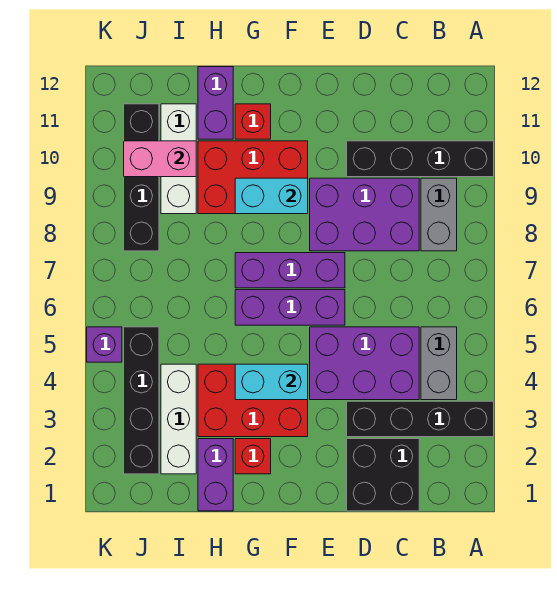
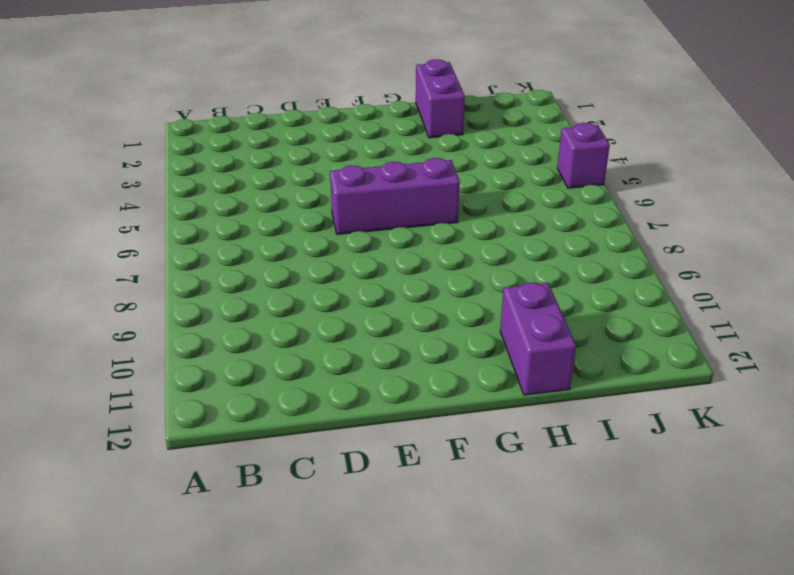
none -> black brick A3:D3 level 1
none -> black brick A10:D10 level 1
none -> grey brick B4:B5 level 1

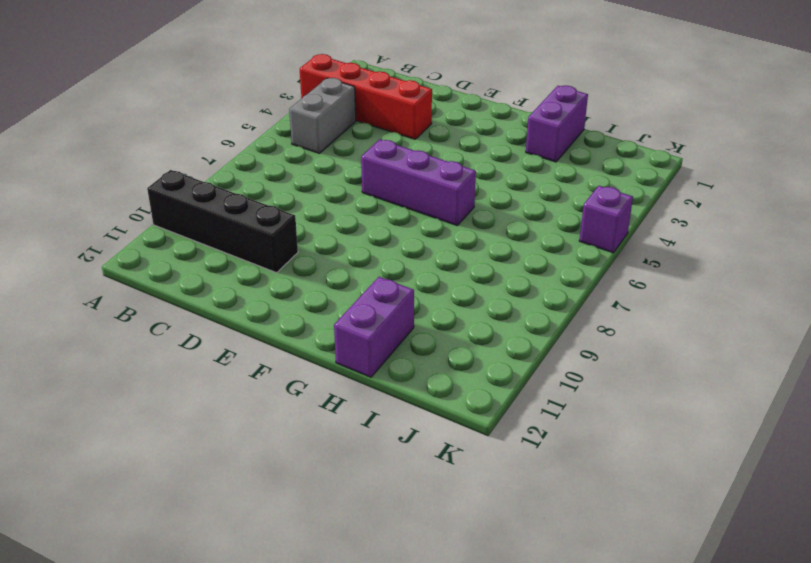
red brick A3:D3 level 1 -> black brick A3:D3 level 1
none -> grey brick B8:B9 level 1
none -> black brick C1:D2 level 1
none -> purple brick C4:E5 level 1

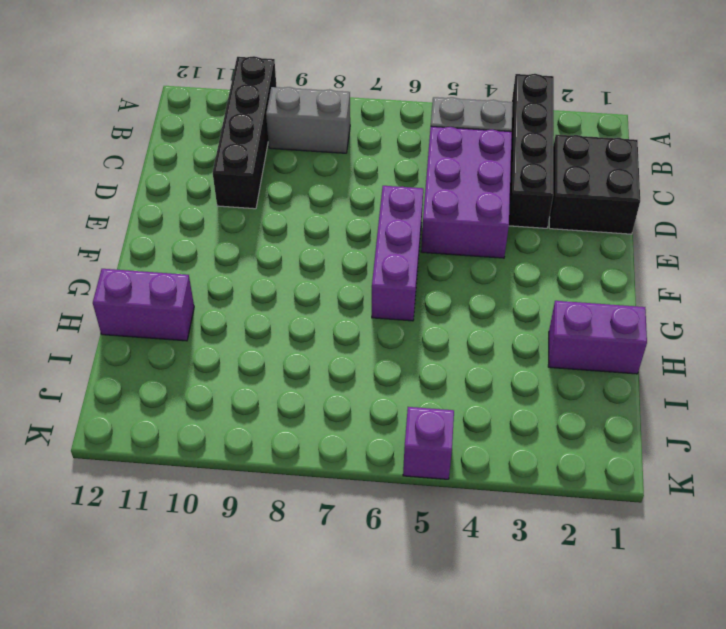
none -> purple brick C8:E9 level 1
none -> purple brick E7:G7 level 1
none -> red brick F3:H4 level 1

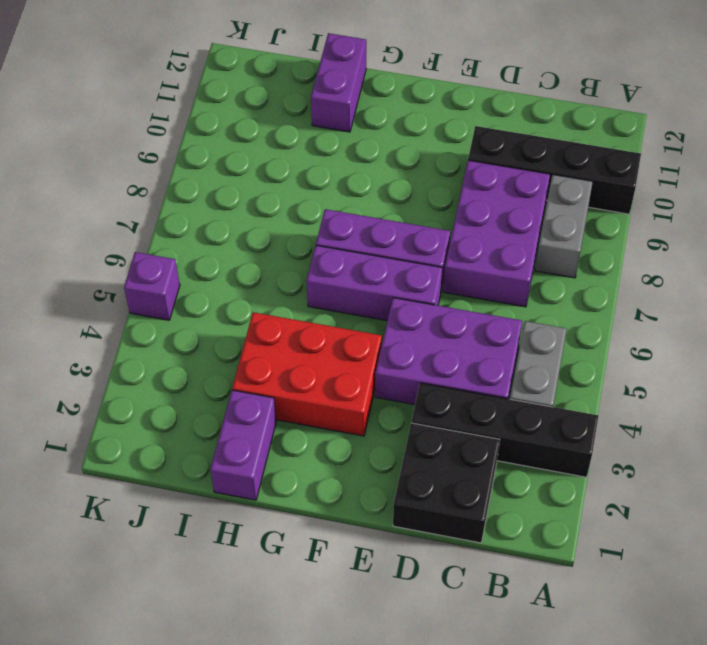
purple brick C7:D9 level 1 -> purple brick C8:E9 level 1
none -> red brick F9:H10 level 1
none -> red brick G2 level 1
none -> red brick G11 level 1

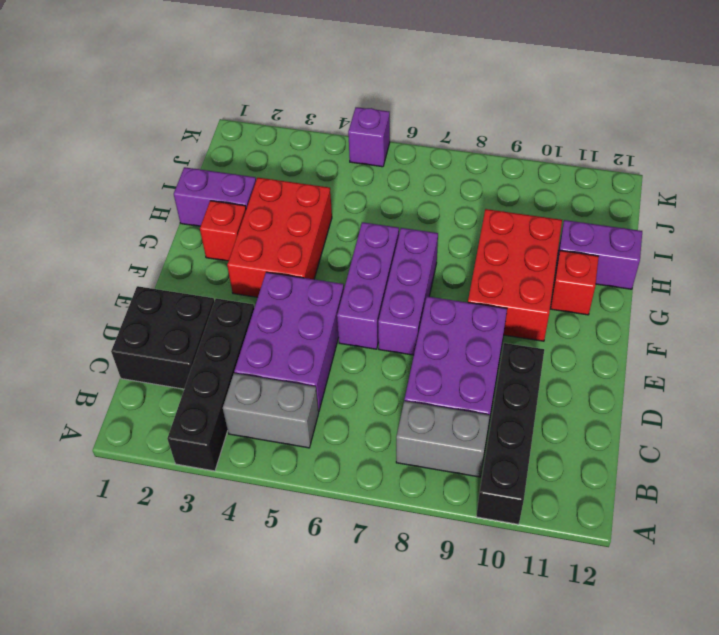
none -> white brick I2:I4 level 1
none -> white brick I9:I11 level 1
none -> black brick J2:J5 level 1

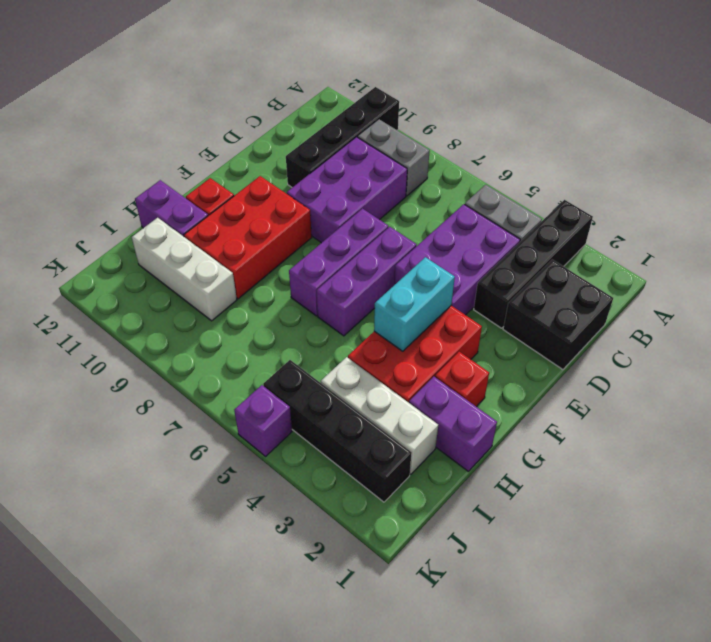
none -> black brick J8:J11 level 1
none -> cyan brick F9:G9 level 2
none -> pink brick I10:J10 level 2

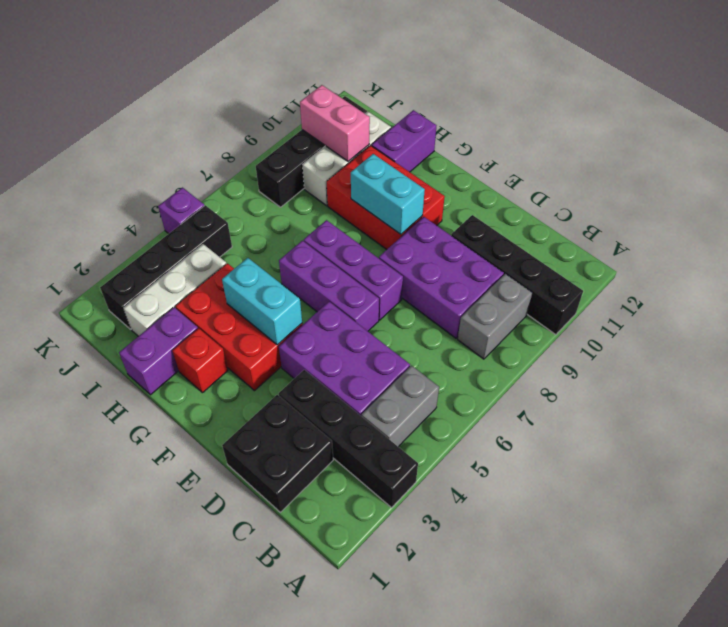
none -> red brick G11 level 1

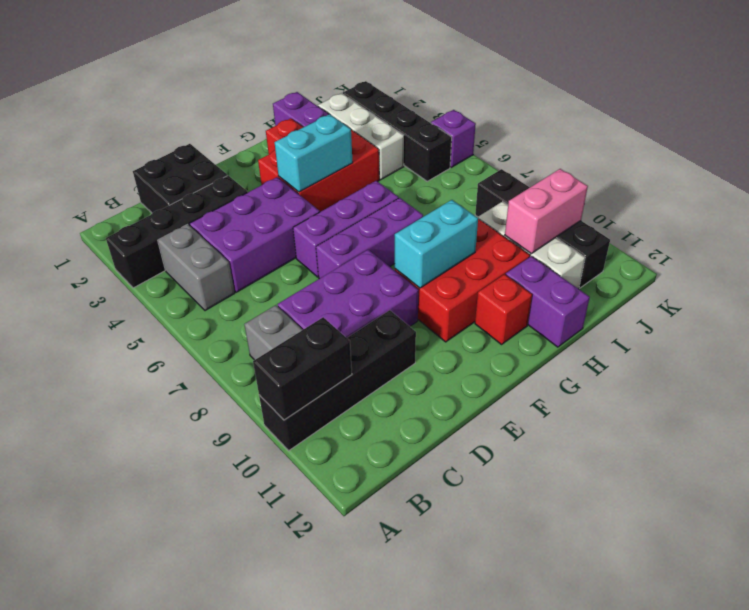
black brick A10:B10 level 2 -> none

